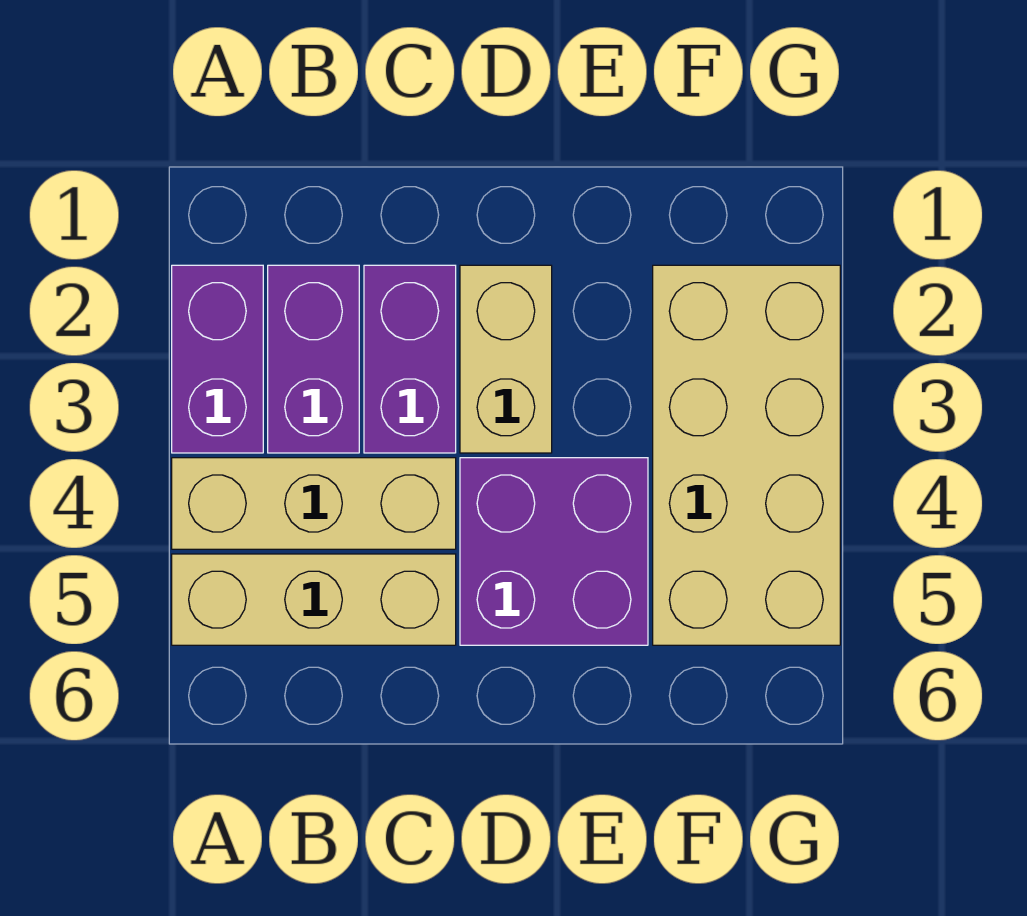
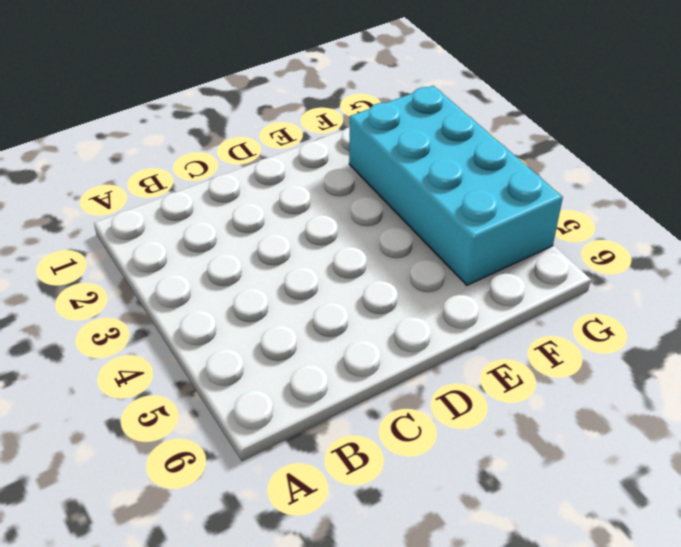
cyan brick F2:G5 level 1 -> tan brick F2:G5 level 1
none -> purple brick A2:A3 level 1
none -> tan brick A4:C4 level 1

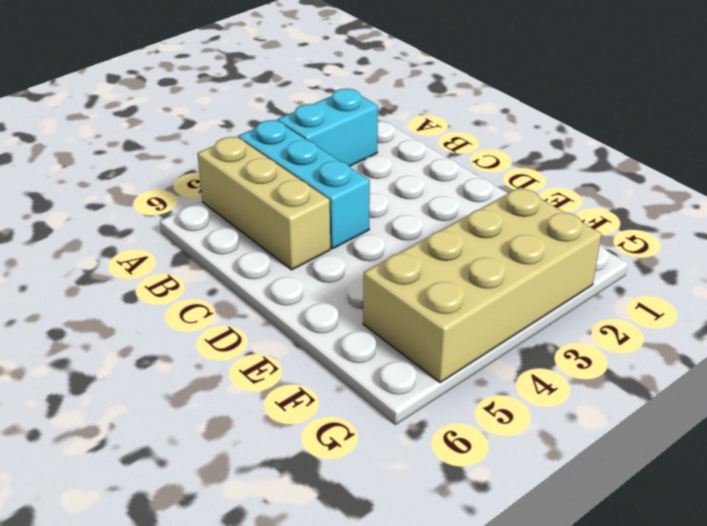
cyan brick A2:A3 level 1 -> purple brick A2:A3 level 1
cyan brick A4:C4 level 1 -> tan brick A4:C4 level 1
none -> purple brick B2:B3 level 1
none -> purple brick C2:C3 level 1

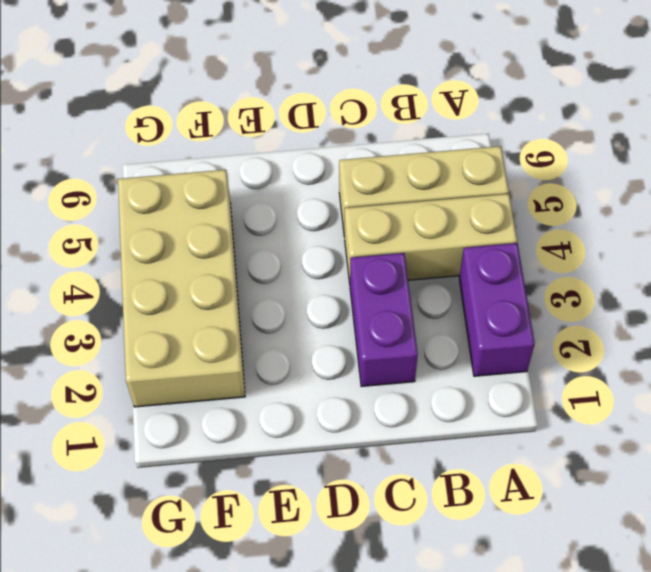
none -> purple brick B2:B3 level 1
none -> tan brick D2:D3 level 1

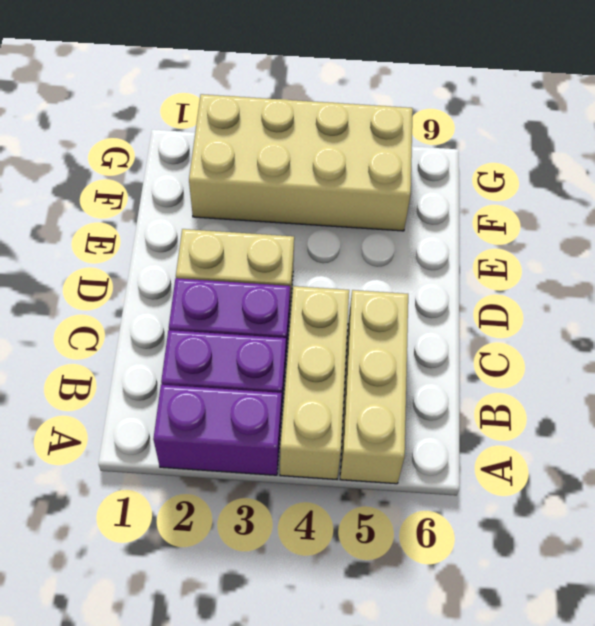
none -> purple brick D4:E5 level 1

